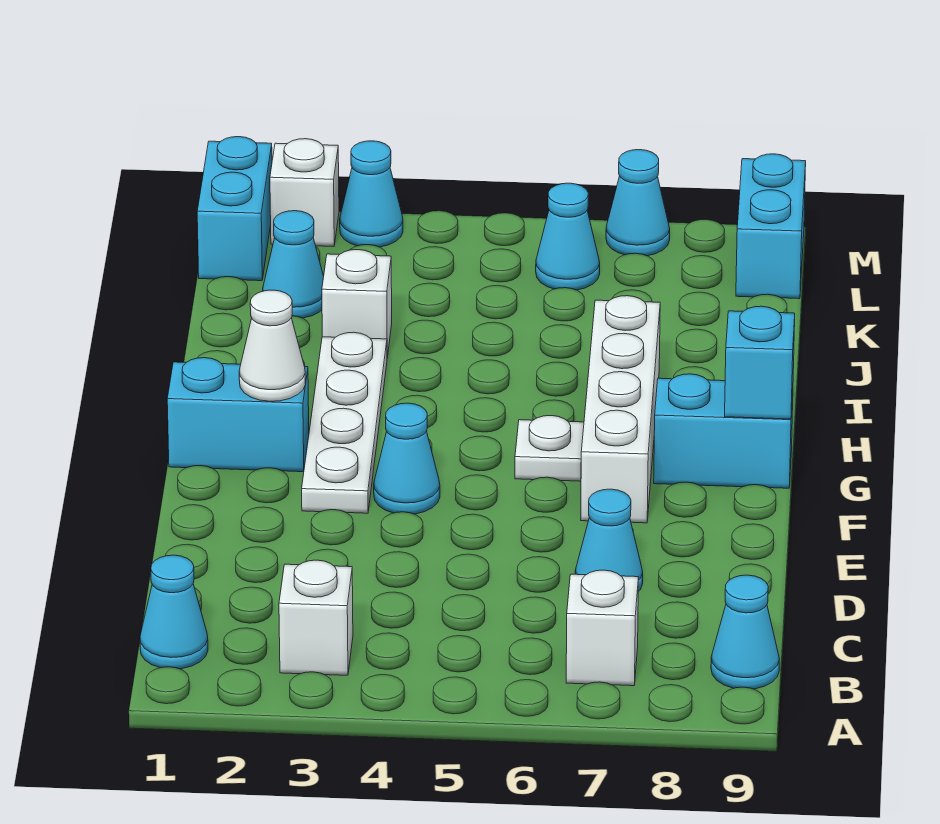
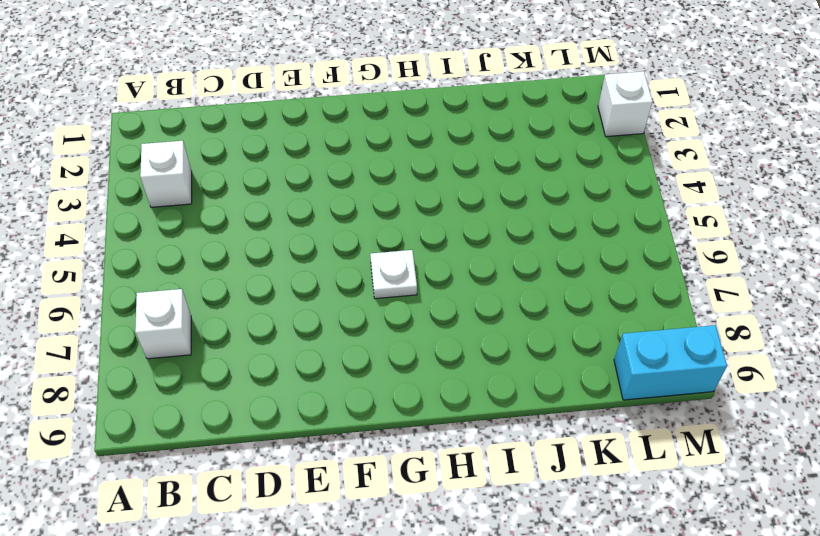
none -> cyan cone B1 level 1
none -> cyan cone B9 level 1
none -> cyan cone D7 level 1

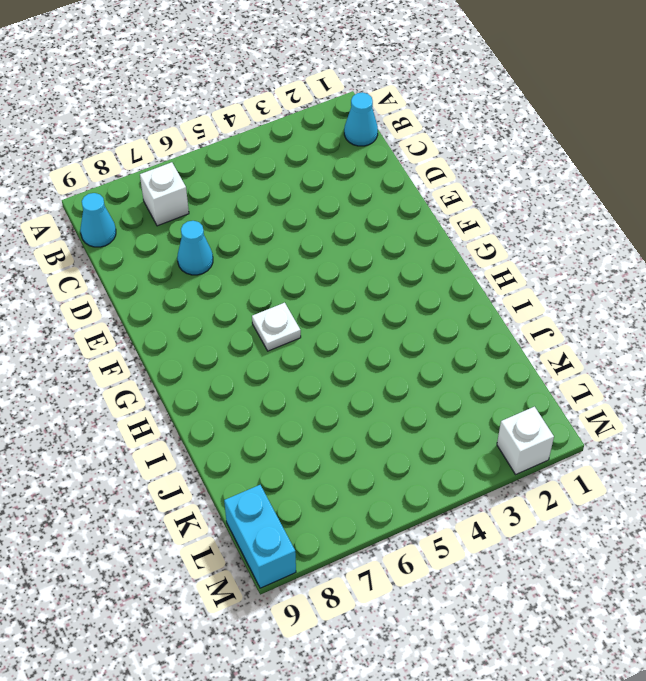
none -> white brick B3 level 1
none -> white plate F3:I3 level 1
none -> cyan cone F4 level 1

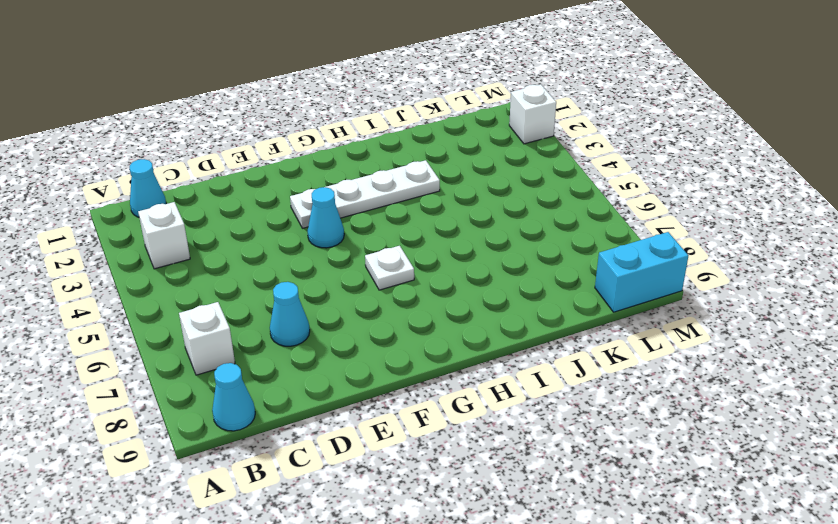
none -> white brick F7:I7 level 1
none -> cyan brick G1:G2 level 1
none -> cyan brick G8:G9 level 1

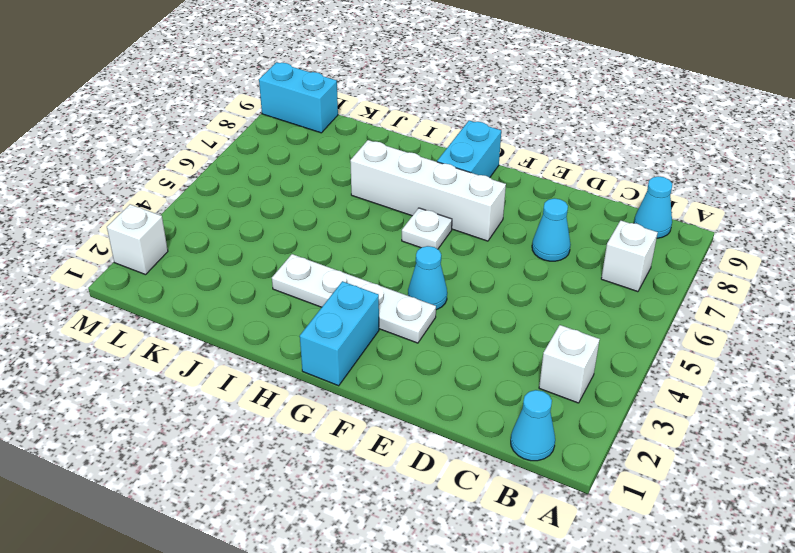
none -> white brick J3 level 1
none -> cyan cone K2 level 1
none -> cyan brick L1:M1 level 1

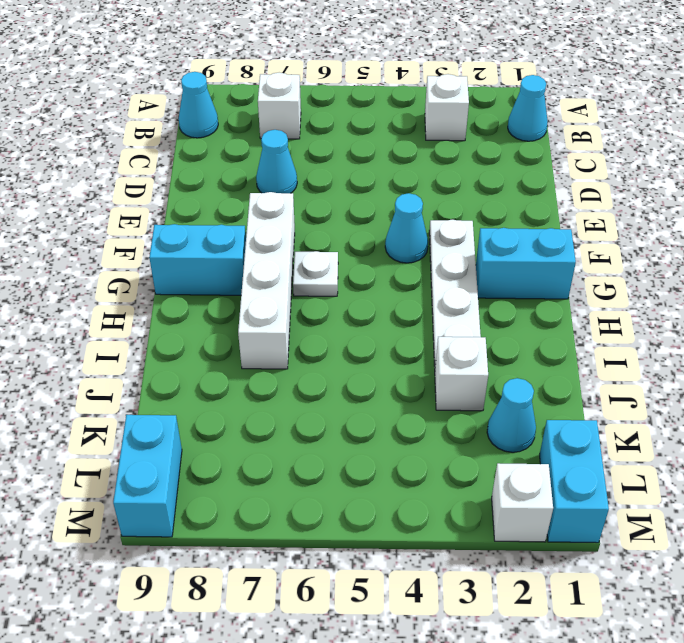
none -> cyan cone L6 level 1
none -> cyan cone M3 level 1
none -> cyan cone M7 level 1

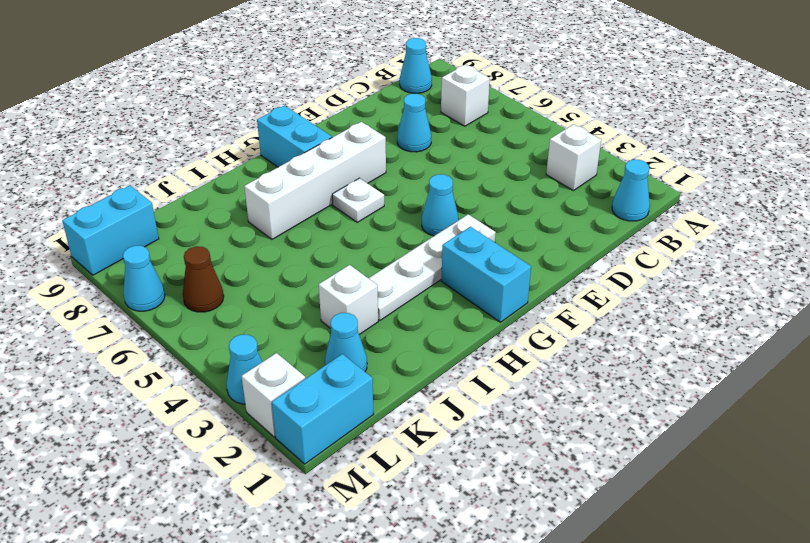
brown cone L6 level 1 -> cyan cone L6 level 1
none -> white cone G2 level 2
none -> cyan brick G9 level 2

